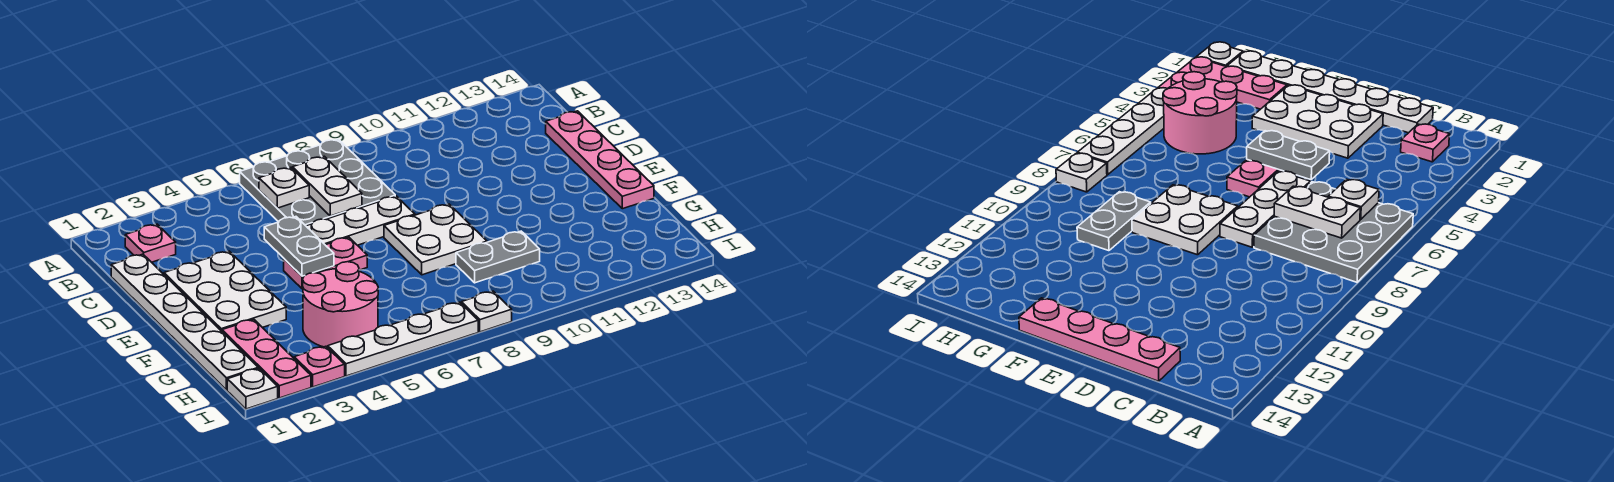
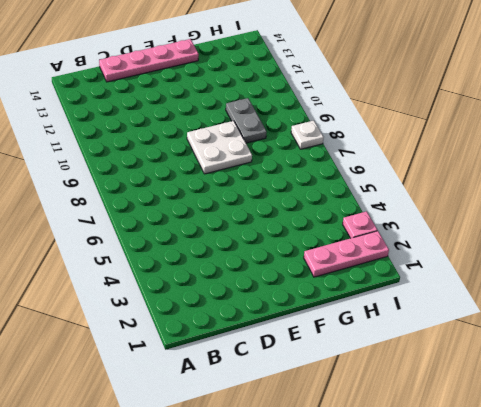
none -> grey plate A6:C8 level 1
none -> pink plate B2 level 1
none -> white plate C1:H1 level 1

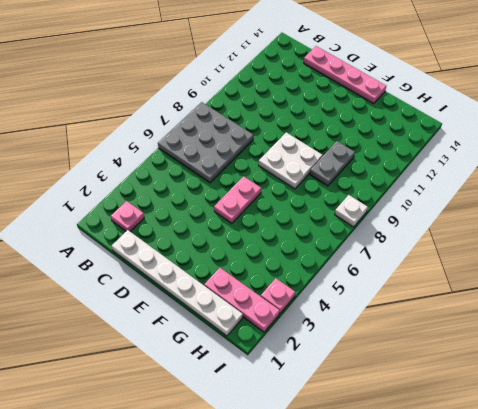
none -> white plate D2:F3 level 1
none -> white plate D6:D8 level 1
none -> pink round brick G4:H5 level 1

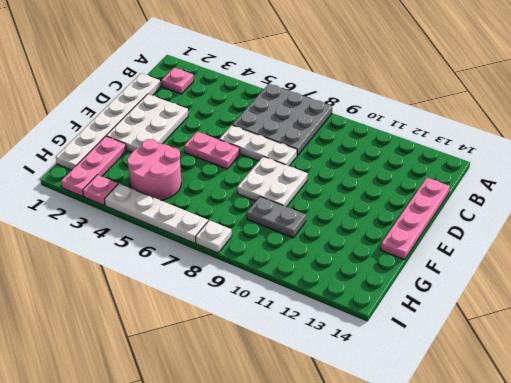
none -> white plate I1 level 1
none -> white plate B6 level 2
none -> white plate B7:C7 level 2

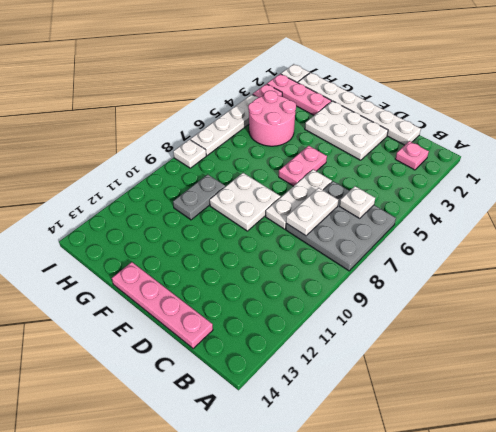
white plate C7:C8 level 2 -> white plate B7:C7 level 2
none -> grey plate D5:E5 level 2

